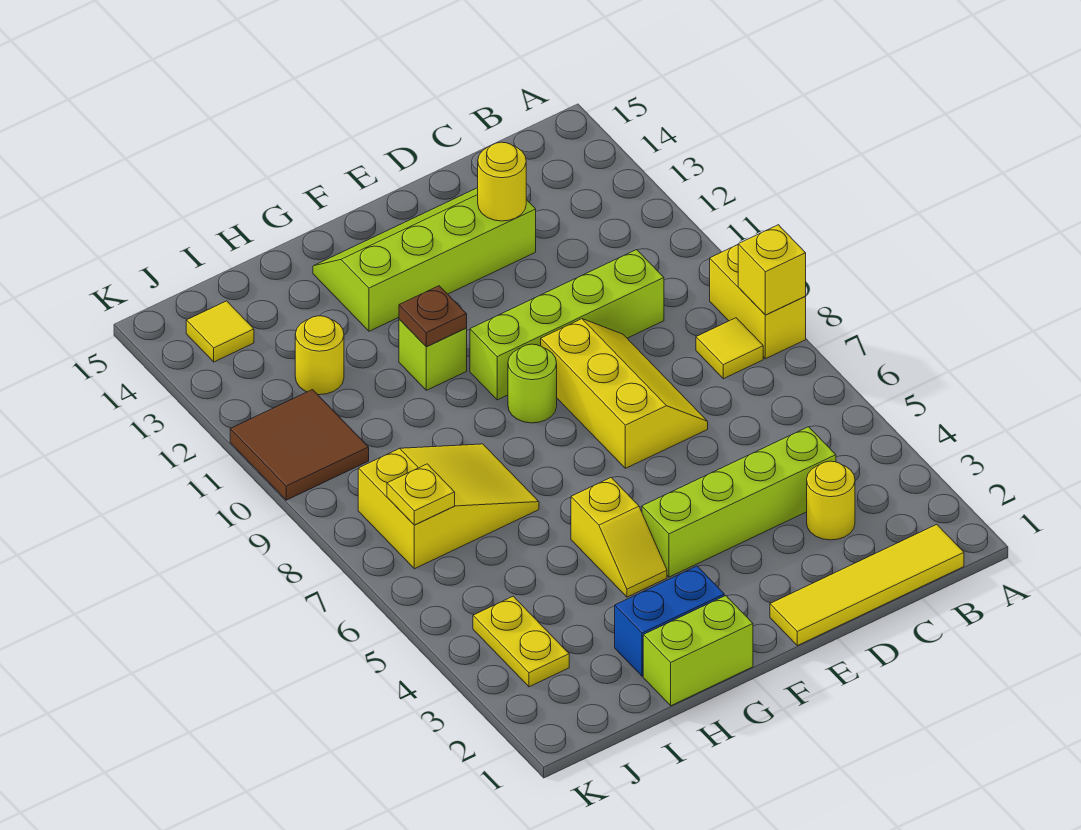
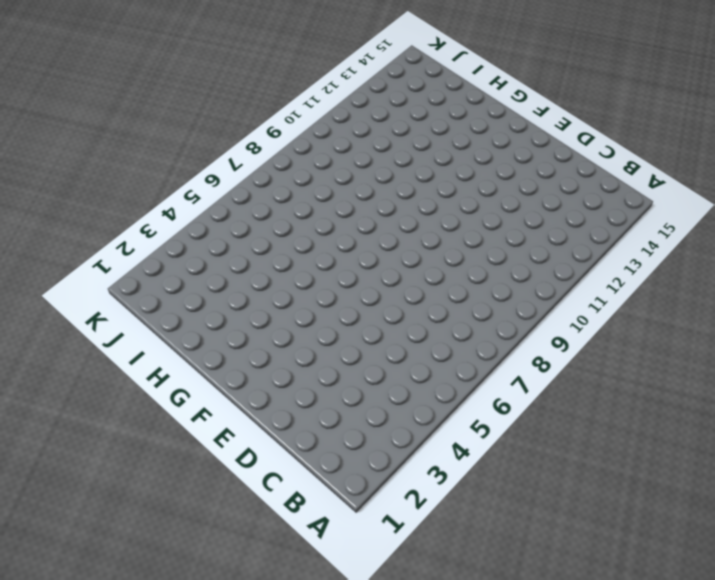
none -> yellow brick A8:A9 level 1
none -> yellow tile B1:E1 level 1
none -> yellow tile B8 level 1

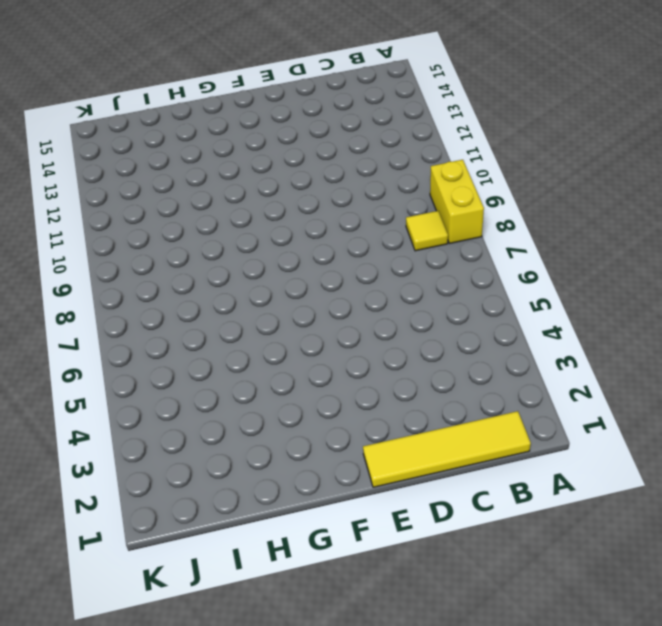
none -> yellow round brick C3 level 1
none -> lime brick C4:F4 level 1
none -> lime brick C10:F10 level 1

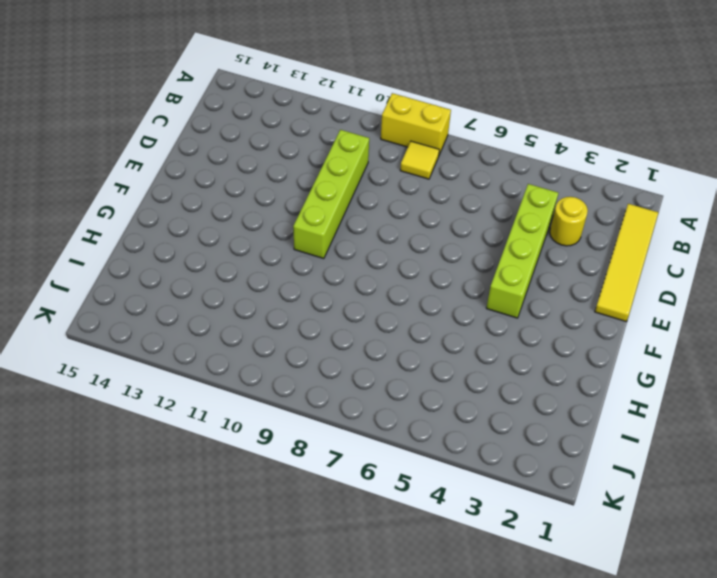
none -> yellow slope D7:E9 level 1 top E
none -> lime slope D13:G14 level 1 top 13
none -> lime round brick F9 level 1

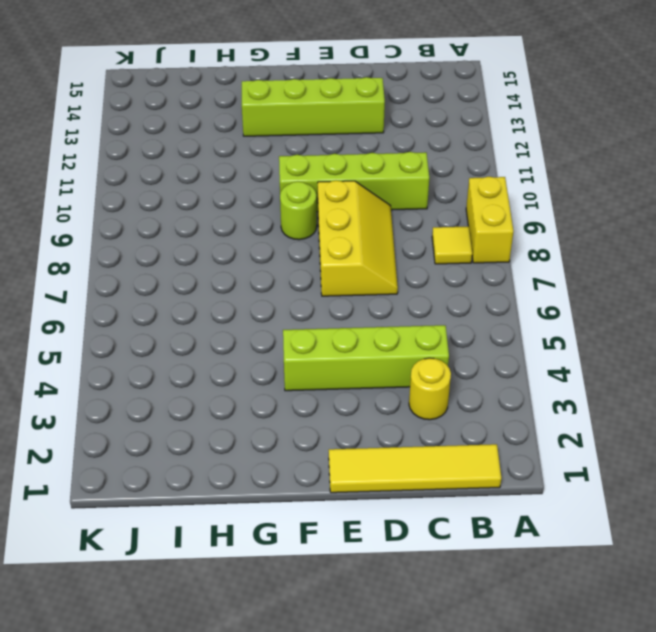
none -> lime brick G1:H1 level 1
none -> blue brick G2:H2 level 1
none -> yellow slope G4:G5 level 1 top 5

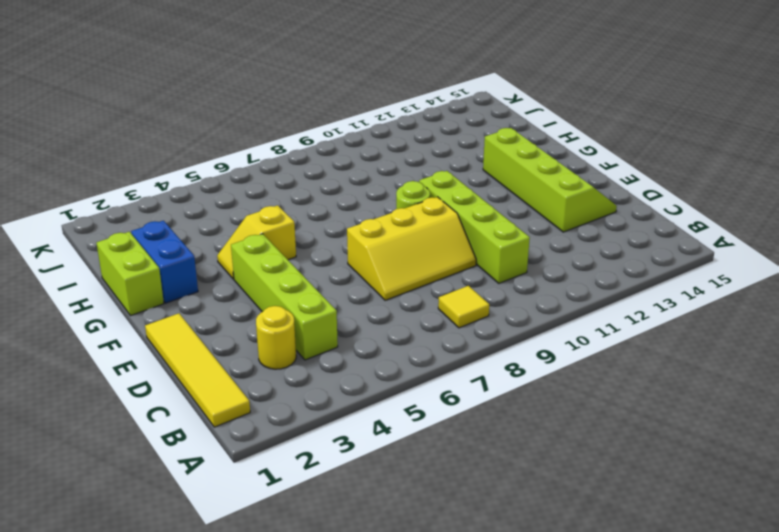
none -> yellow brick A8:A9 level 1
none -> lime brick G11 level 1
none -> yellow slope H7:J8 level 1 top J

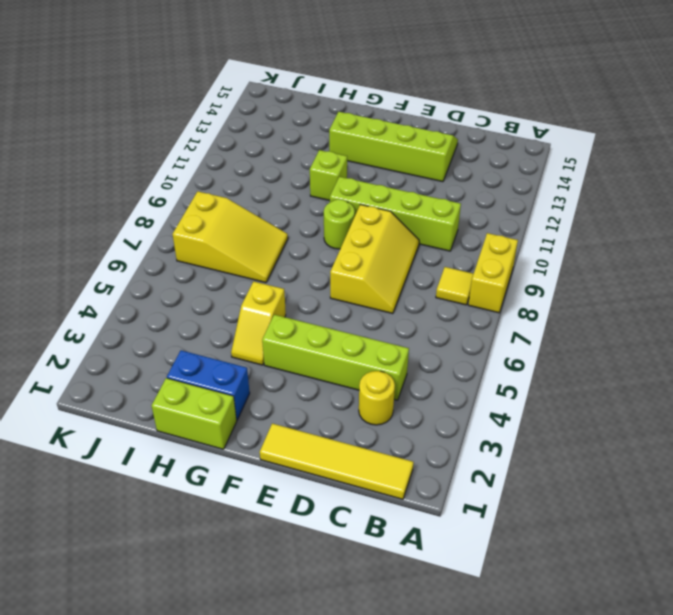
none -> yellow round brick I12 level 1
none -> yellow plate J3:J4 level 1
none -> brown tile J10:K11 level 1

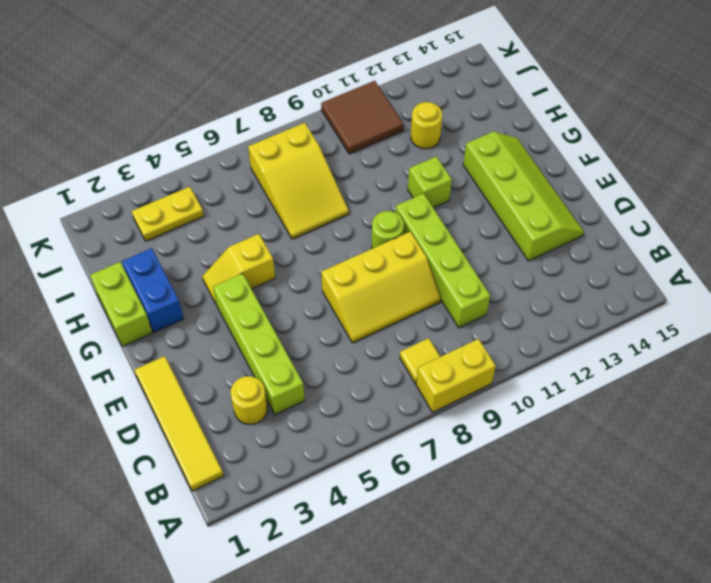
none -> yellow tile J14 level 1
none -> yellow brick A8 level 2
none -> yellow round brick D13 level 2

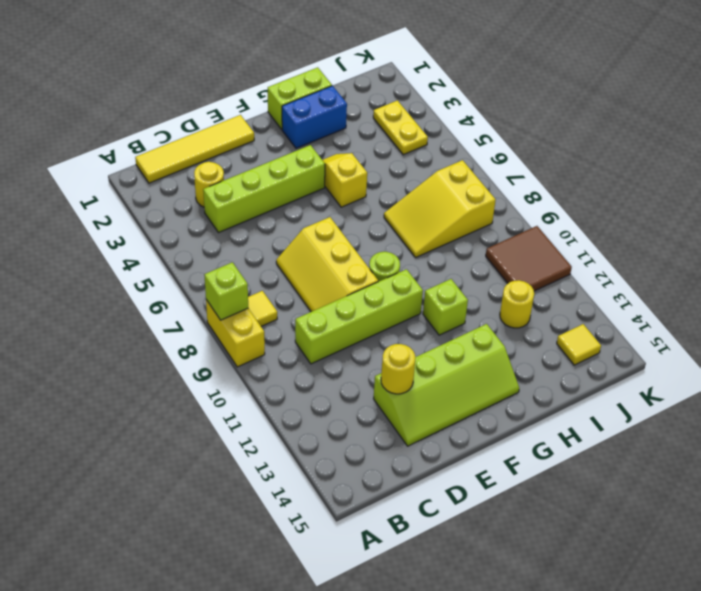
lime brick A8 level 2 -> yellow brick A8 level 2
none -> brown plate G11 level 2
none -> yellow plate J7 level 2

